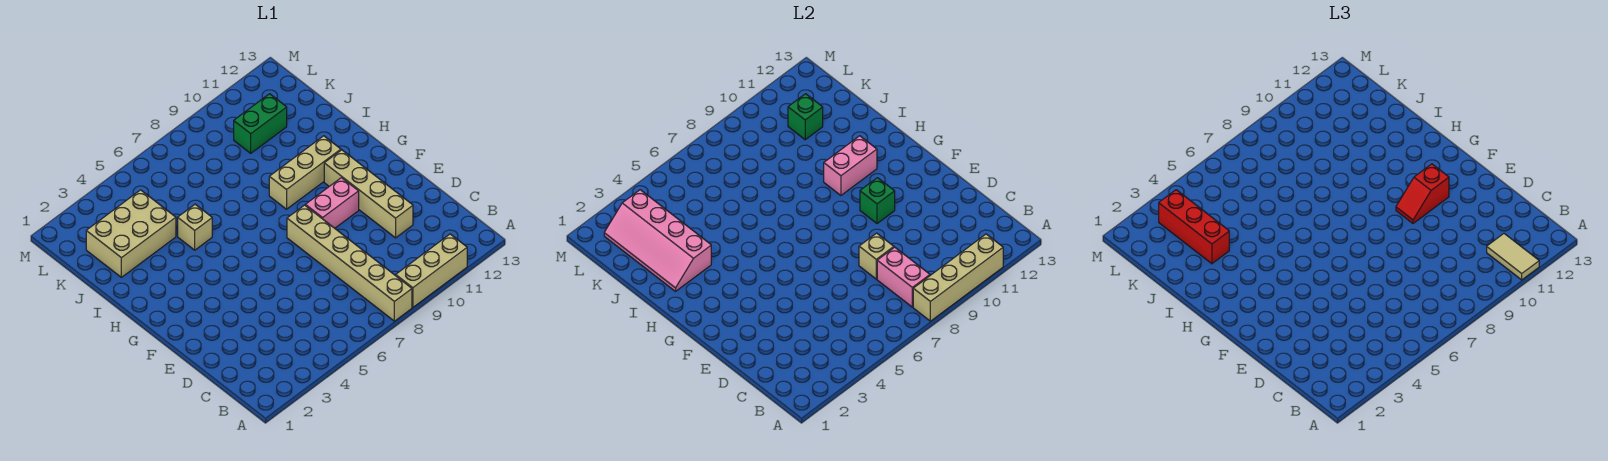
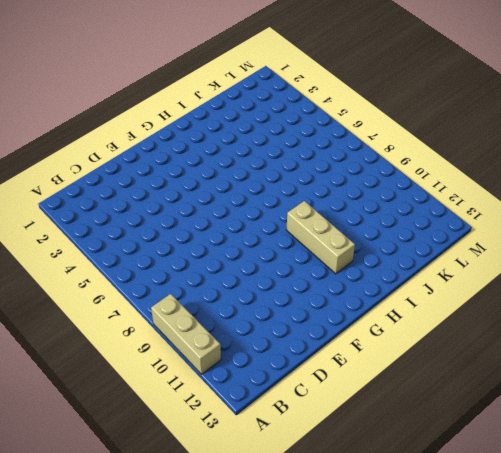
none -> tan brick A8:F8 level 1
none -> tan brick D11:G11 level 1
none -> pink brick F9:F10 level 1

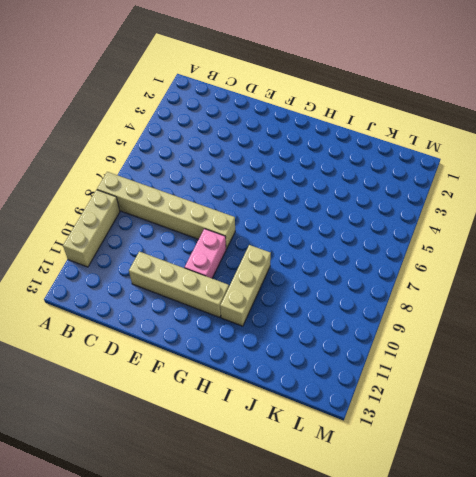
none -> tan brick I5 level 1
none -> tan brick J2:K4 level 1
none -> green brick K10:K11 level 1

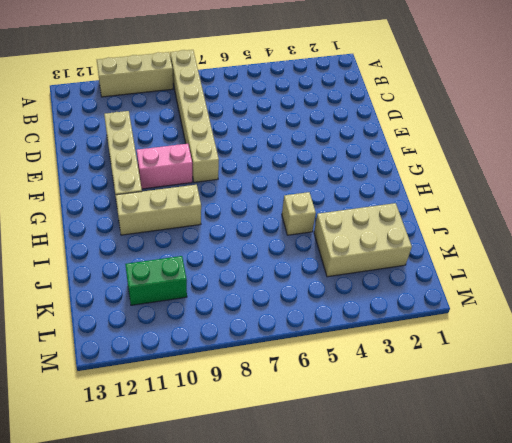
none -> tan brick A8:A11 level 2
none -> pink brick B8:C8 level 2
none -> tan brick D8 level 2

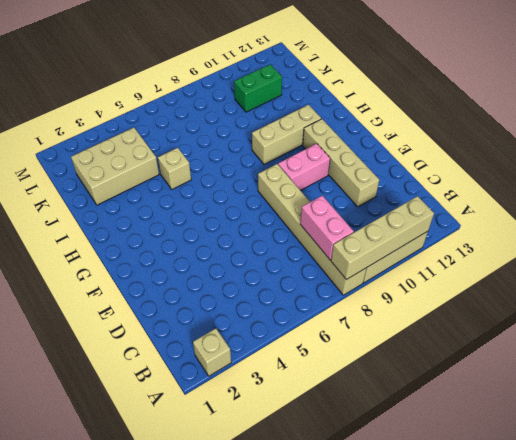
tan brick A2 level 1 -> tan brick D8 level 2
none -> green brick F10 level 2
none -> pink brick H10:H11 level 2
none -> pink slope I2:L3 level 2 top 3

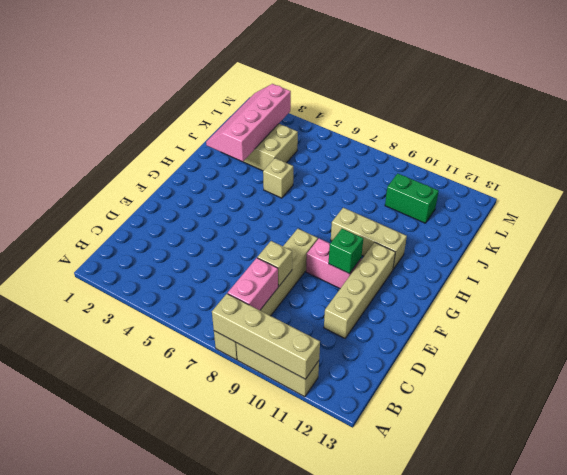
none -> pink brick H10:H11 level 2
none -> green brick K11 level 2
none -> tan tile A11:B11 level 3

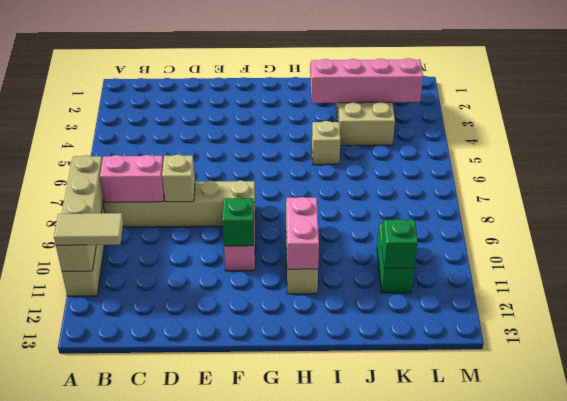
none -> tan brick D11:G11 level 1
none -> red slope F10:F11 level 3 top 11
none -> red brick J3:L3 level 3

